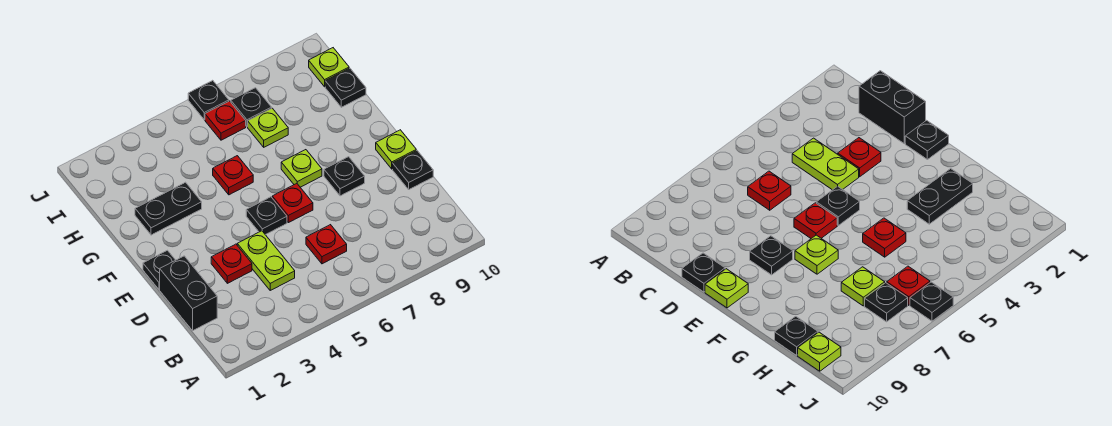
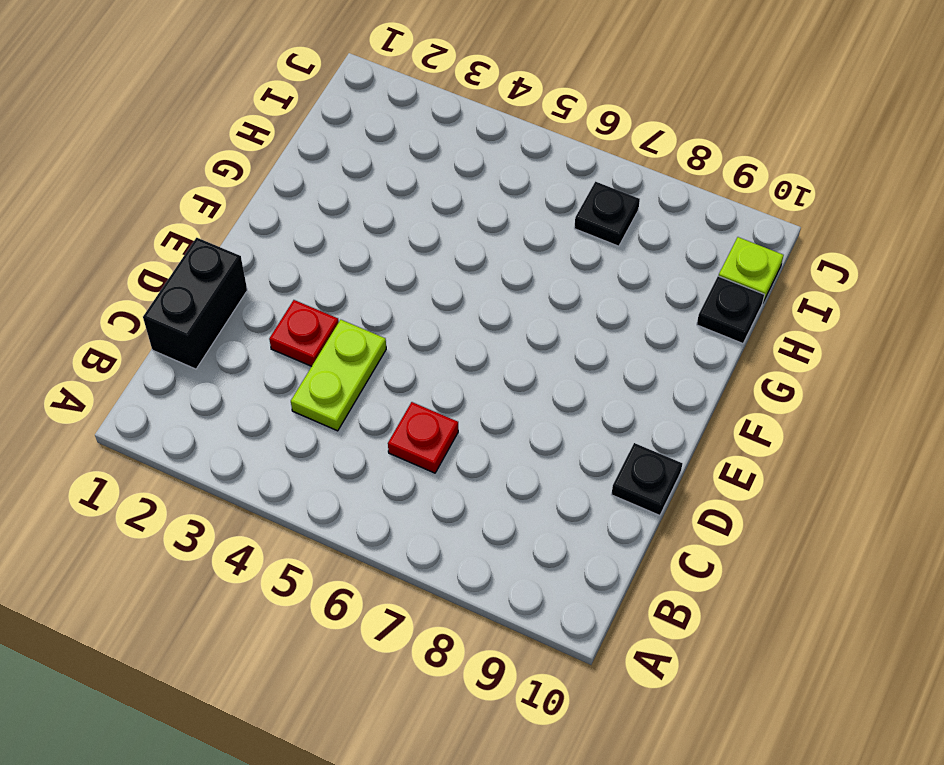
none -> black plate E1 level 1
none -> black plate E5 level 1
none -> red plate E6 level 1

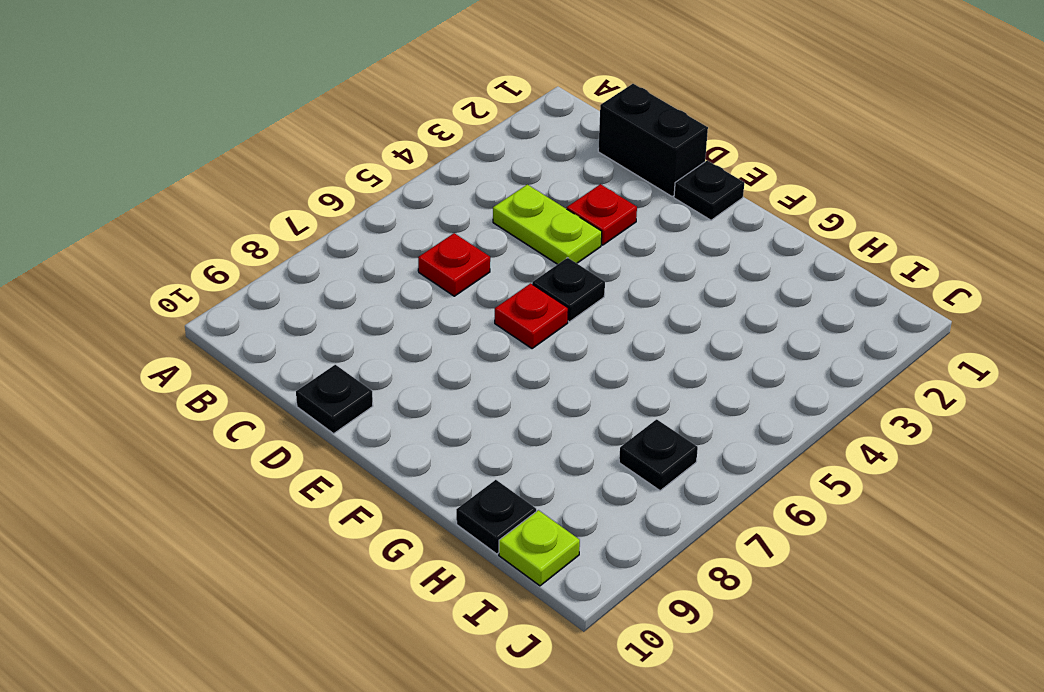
none -> black plate E8 level 1
none -> lime plate E10 level 1
none -> lime plate F7 level 1

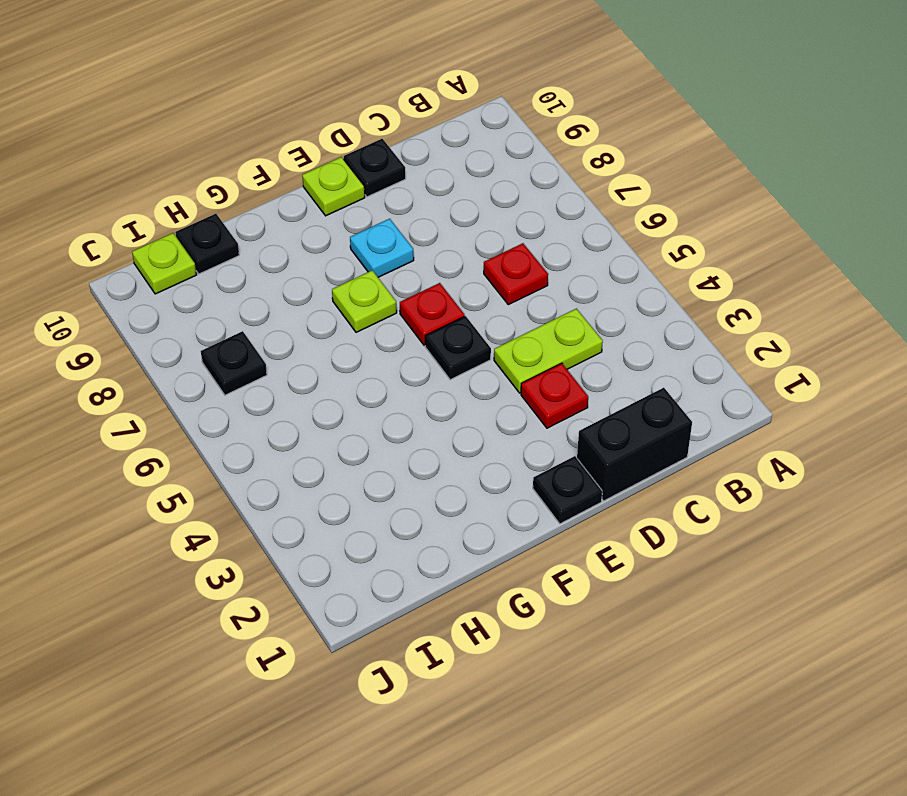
cyan plate E8 level 1 -> black plate E8 level 1
none -> black plate G2:G3 level 1
none -> red plate G5 level 1
none -> lime plate H7 level 1

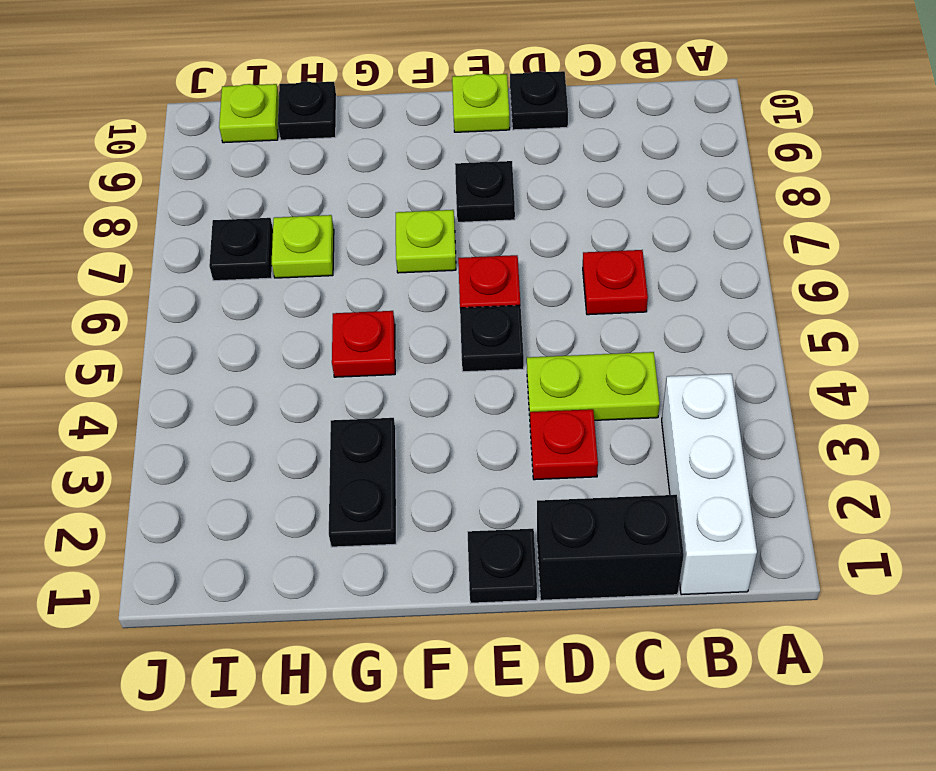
white brick B1:B3 level 1 -> none
none -> red plate I6 level 1
none -> black plate J6 level 1

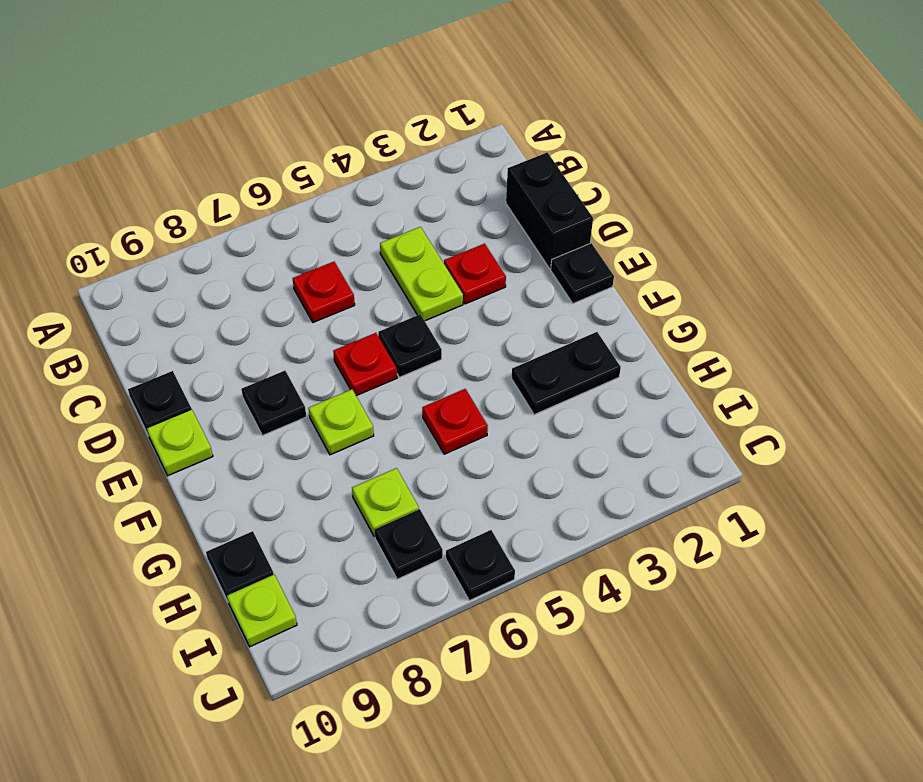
none -> red plate I6 level 1

